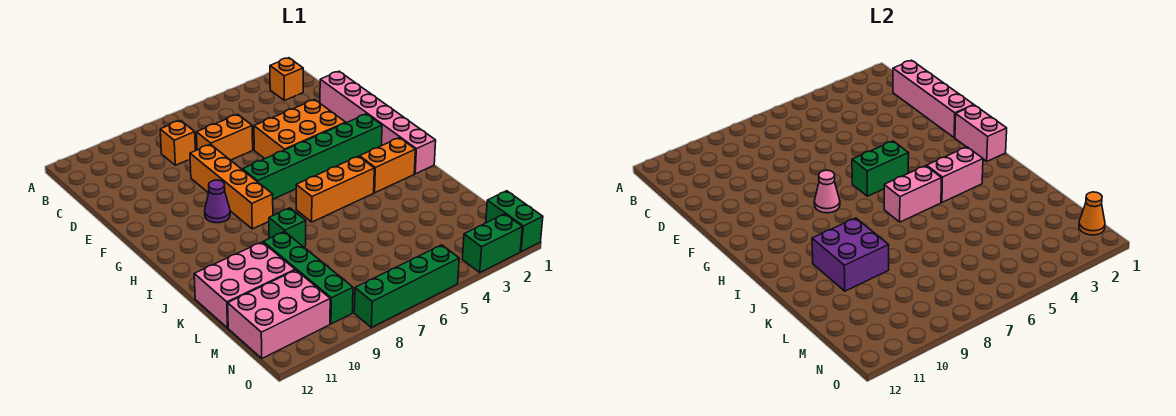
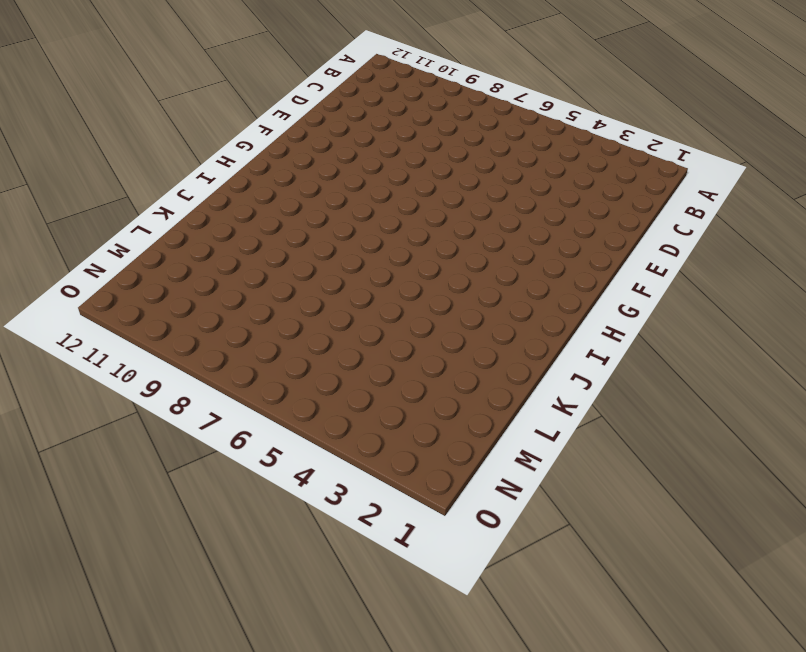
none -> orange brick B2 level 1
none -> orange brick C8 level 1
none -> pink brick D1:I1 level 1

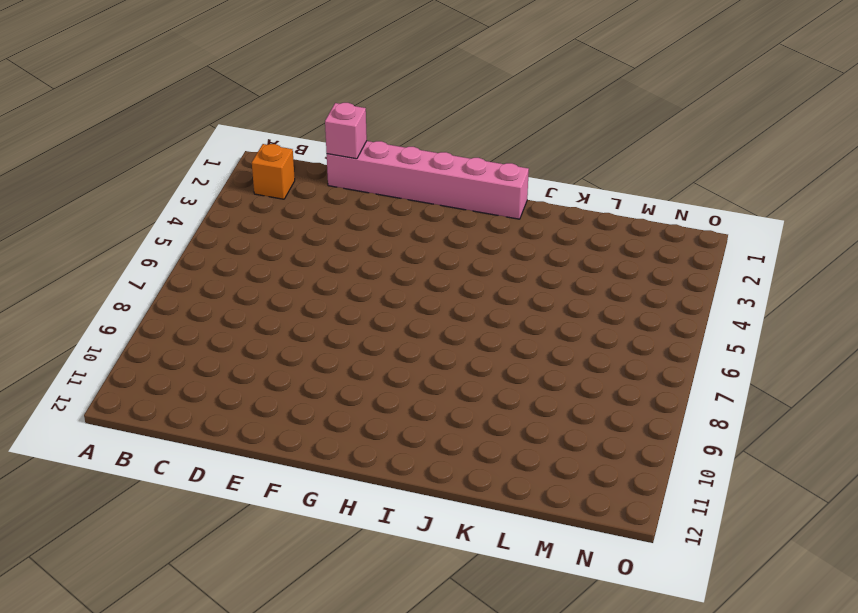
pink brick D1 level 2 -> pink brick C1:F1 level 2
none -> orange brick C8 level 1
none -> orange brick D6:D7 level 1
none -> orange brick E3:F5 level 1

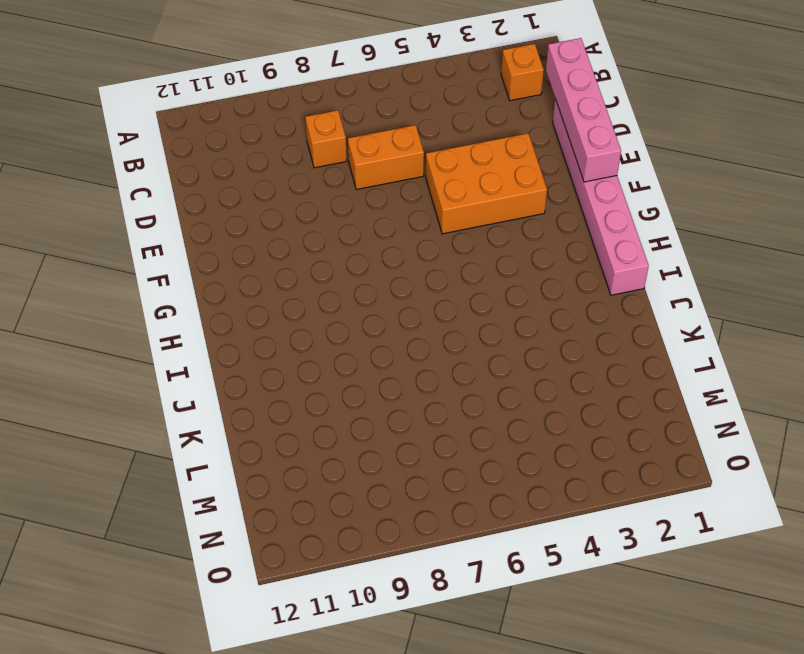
none -> orange brick E8:H8 level 1
none -> green brick G2:G7 level 1
none -> purple cone G9 level 1

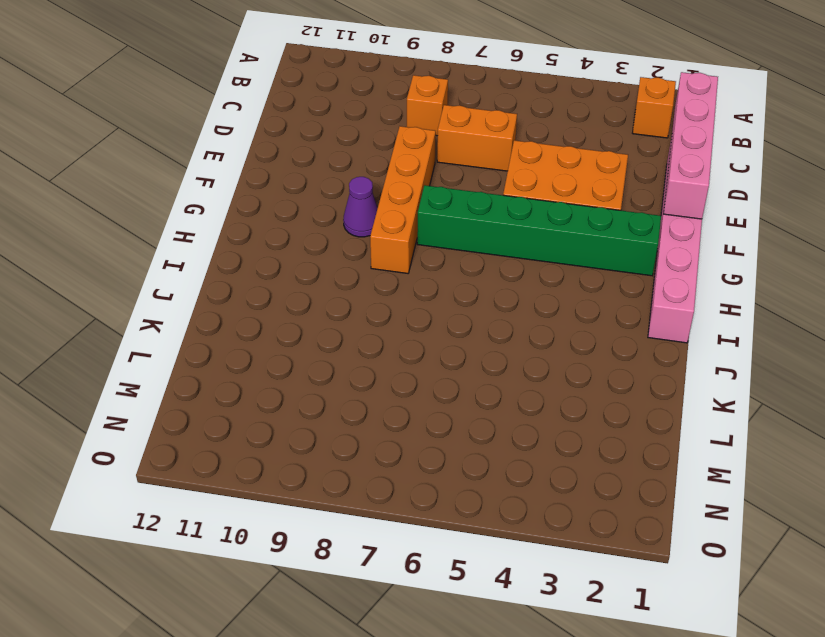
none -> orange brick I2:I3 level 1
none -> orange brick I4:I6 level 1
none -> green brick J8 level 1

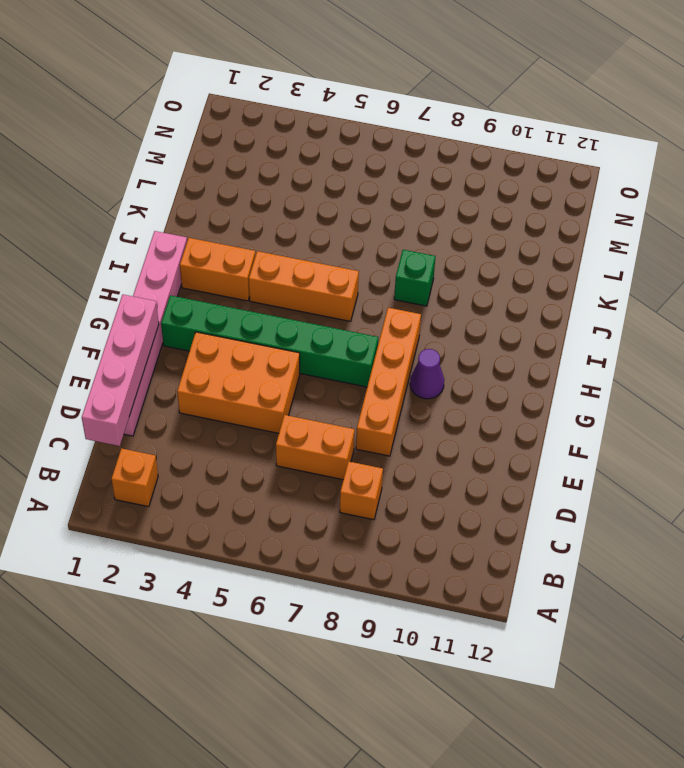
none -> green brick K9:N9 level 1
none -> pink brick K10:L12 level 1
none -> pink brick M10:N12 level 1

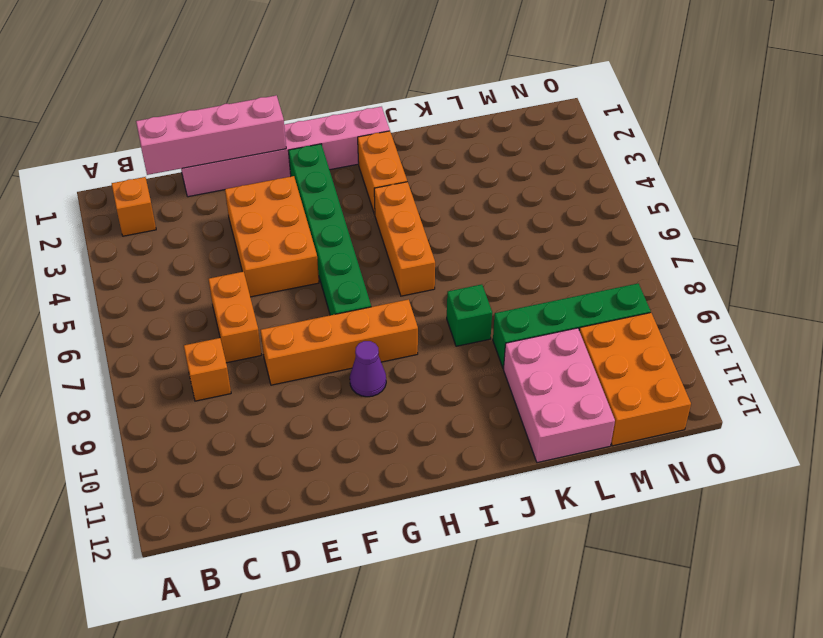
orange brick M10:N12 level 1 -> pink brick M10:N12 level 1
none -> green brick N1:O1 level 1
none -> green brick O2:O3 level 1
none -> green brick O5:O8 level 1

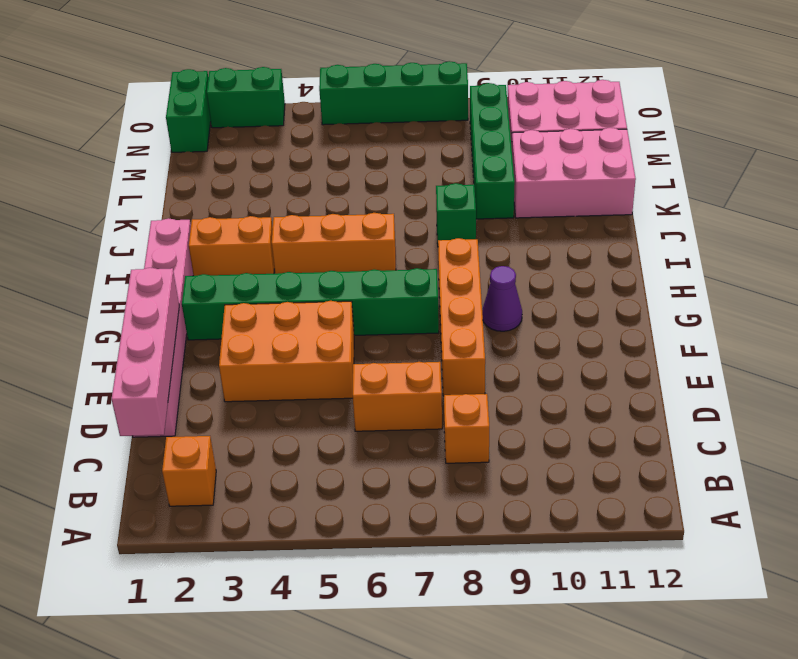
none -> pink brick G1:H1 level 2
none -> green brick G5:G6 level 2
none -> pink cone G8 level 2

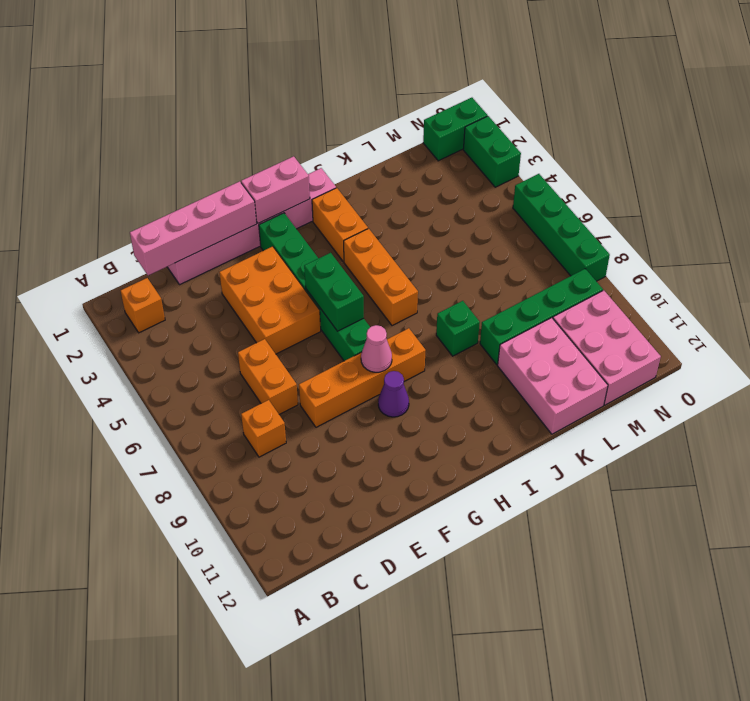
none -> pink brick I3:I4 level 2
none -> pink brick I5:I6 level 2
none -> purple brick J9:K10 level 2

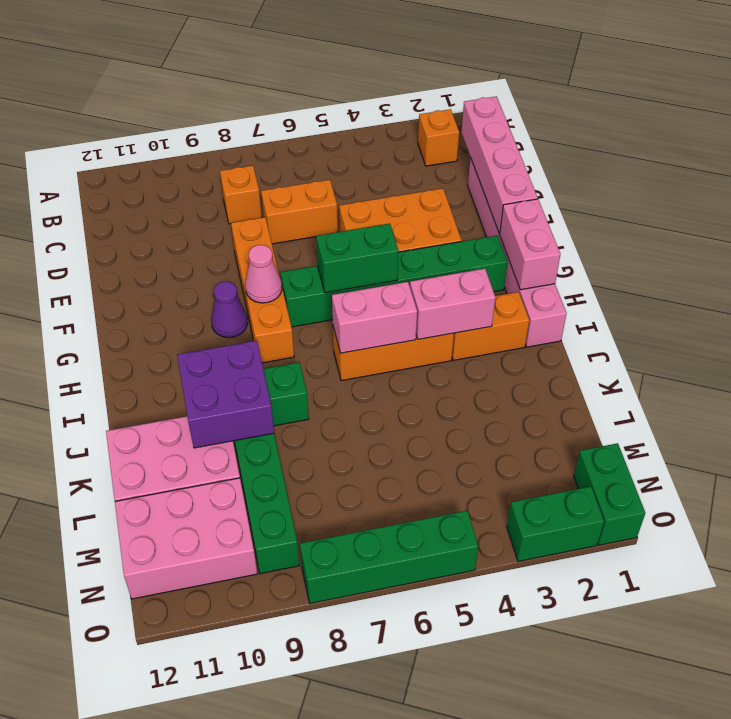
none -> orange cone N1 level 2

